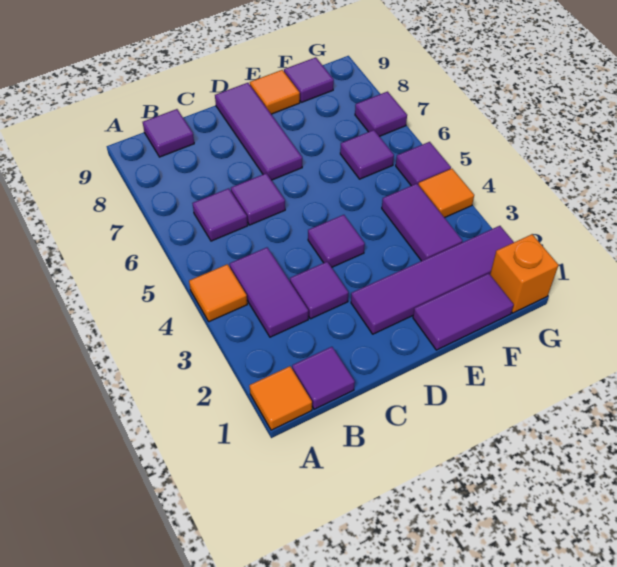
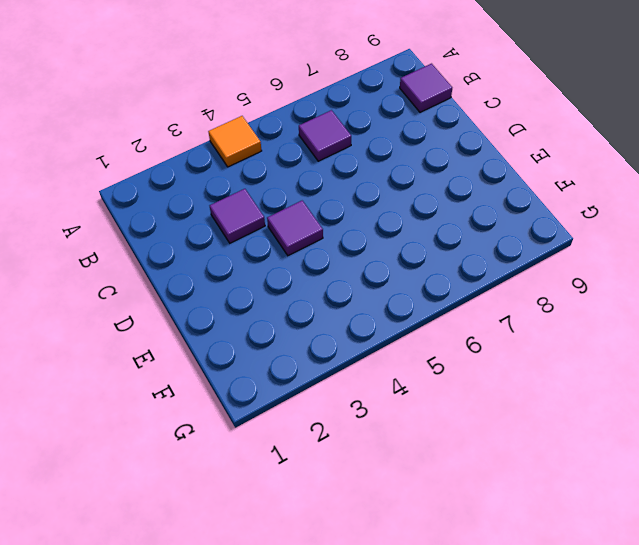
none -> orange tile A1 level 1
none -> purple tile B1 level 1
none -> purple tile B3:B4 level 1

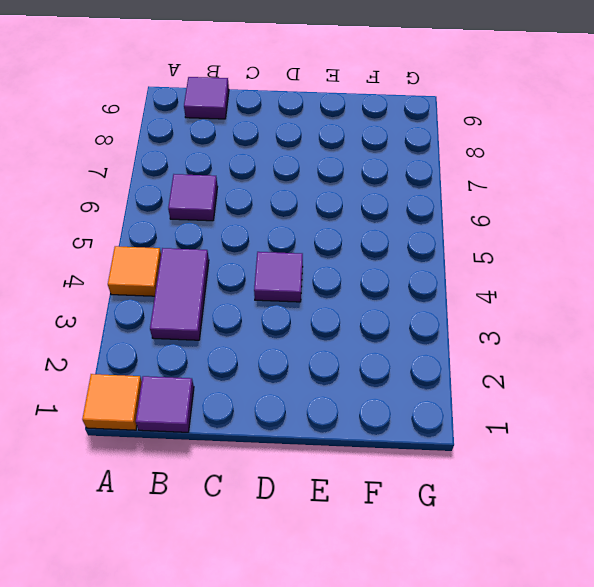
none -> purple tile C3 level 1
none -> purple tile C6 level 1
none -> purple tile D2:G2 level 1

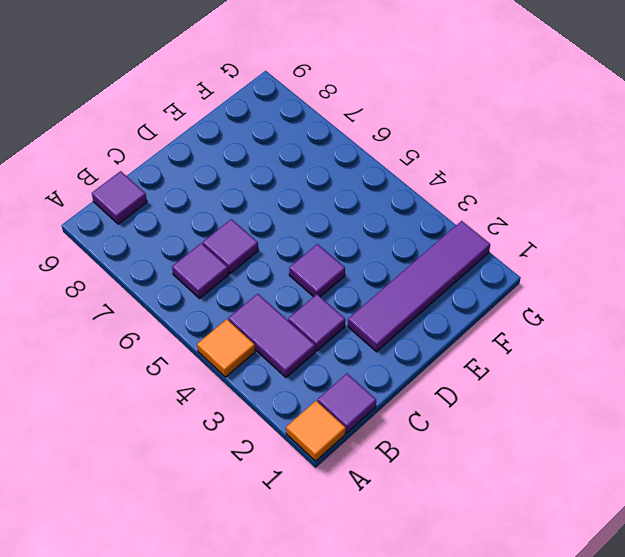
none -> purple tile D7:D9 level 1
none -> purple tile E1:F1 level 1
none -> orange tile E9 level 1

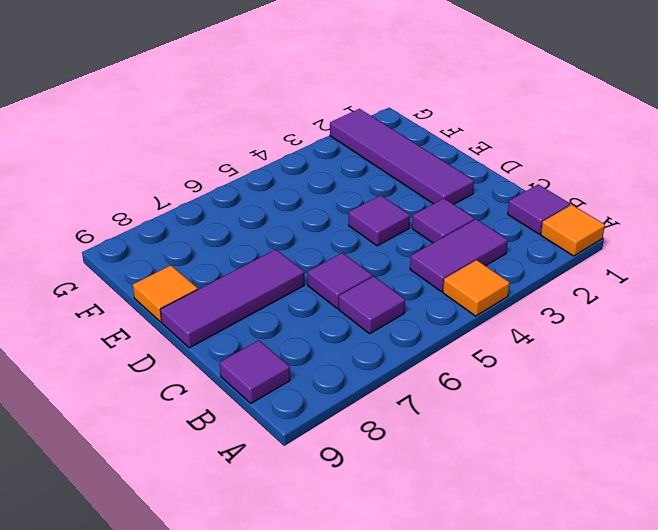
none -> purple tile E1:F1 level 1
none -> purple tile F3:F4 level 1
none -> purple tile F6 level 1

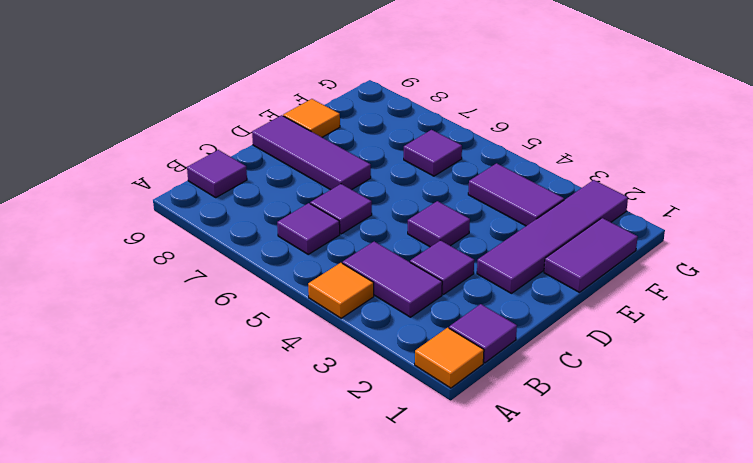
none -> purple tile F9 level 1
none -> orange brick G1 level 1
none -> orange tile G4 level 1

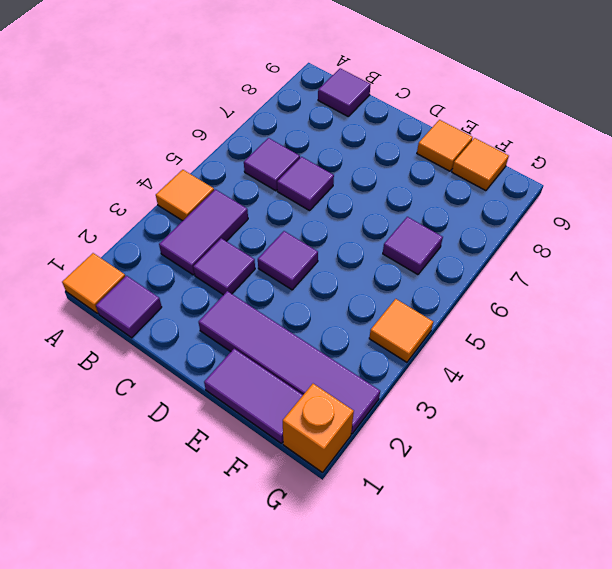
orange tile F9 level 1 -> purple tile F9 level 1
none -> purple tile D7:D9 level 1
none -> purple tile F3:F4 level 1
none -> purple tile G5 level 1

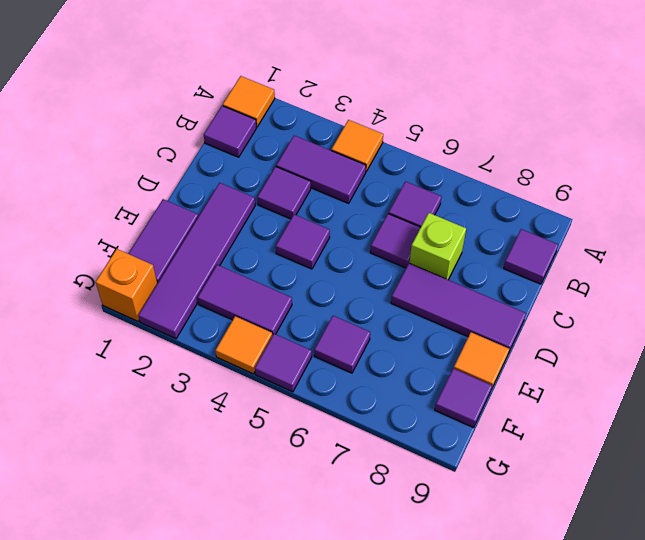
lime brick C7 level 1 -> none
none -> purple tile G7 level 1

